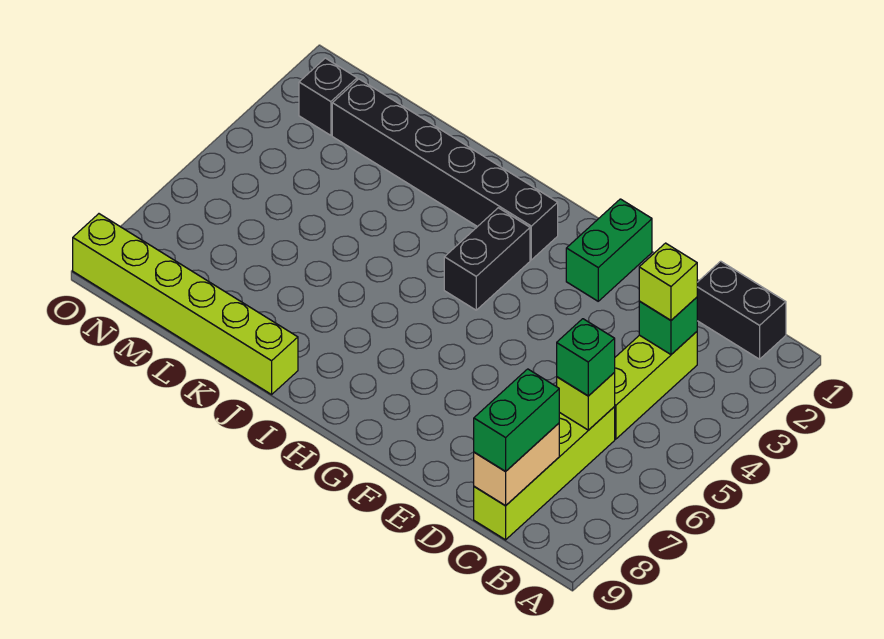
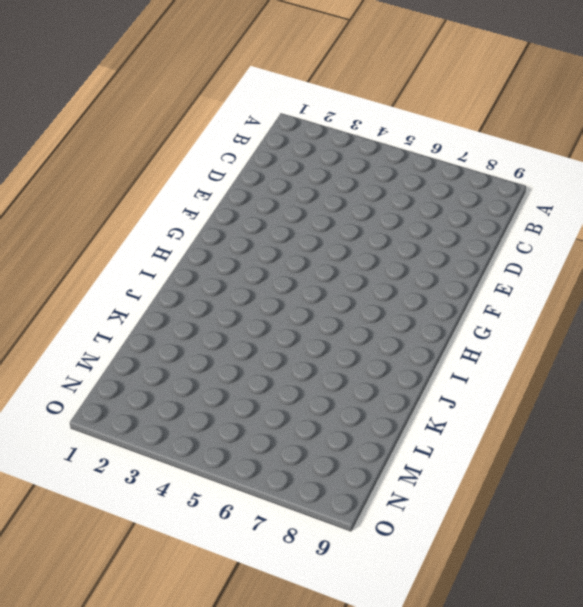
none -> black brick B1:C1 level 1
none -> lime brick C3:C5 level 1
none -> lime brick C6:C9 level 1

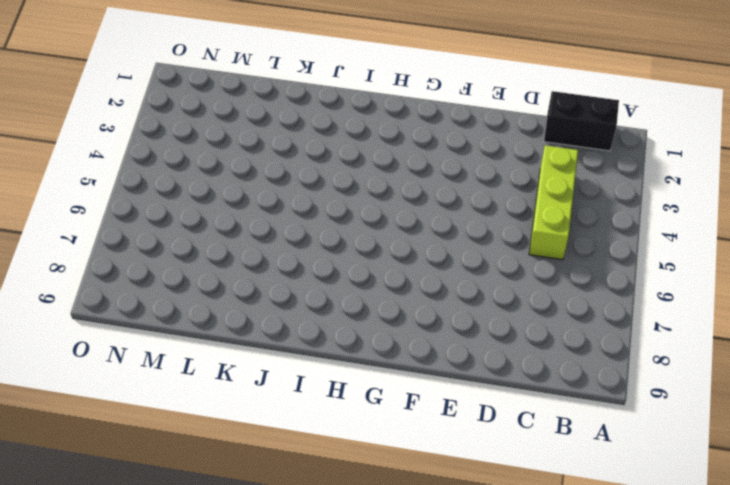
none -> lime brick C6:C9 level 1
none -> green brick F1:F2 level 1
none -> black brick H2:M2 level 1

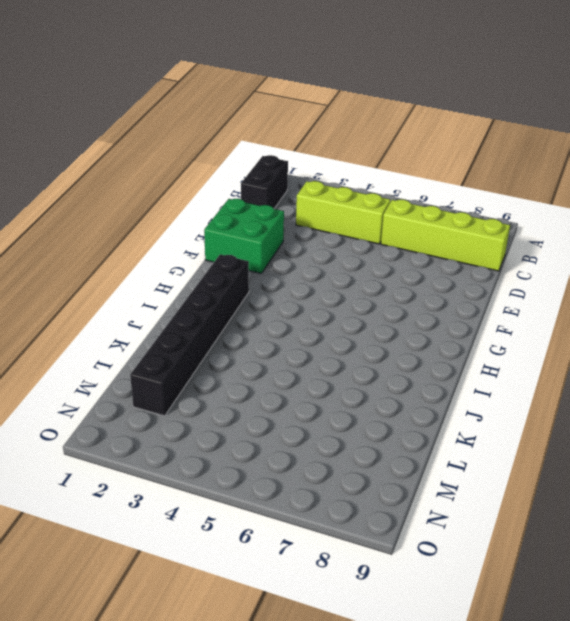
green brick E1:F2 level 1 -> green brick F1:F2 level 1
none -> black brick H3:H4 level 1
none -> lime brick J9:O9 level 1
none -> black brick N2 level 1

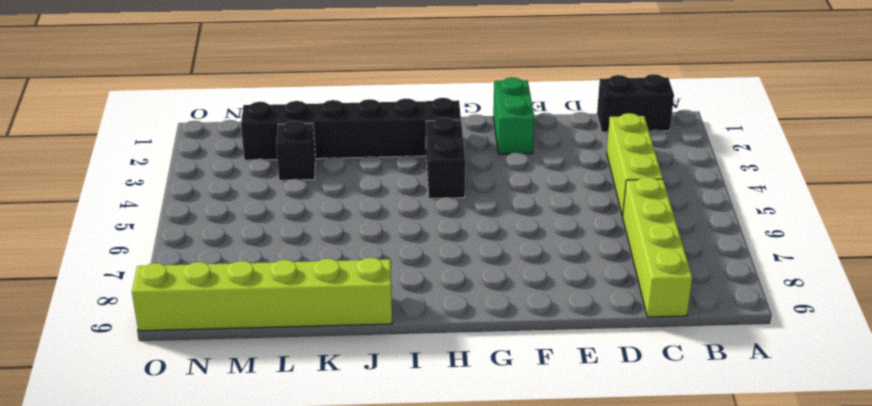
black brick L3 level 1 -> black brick N2 level 1
none -> green brick C3 level 2
none -> lime brick C6 level 2
none -> tan brick C8:C9 level 2

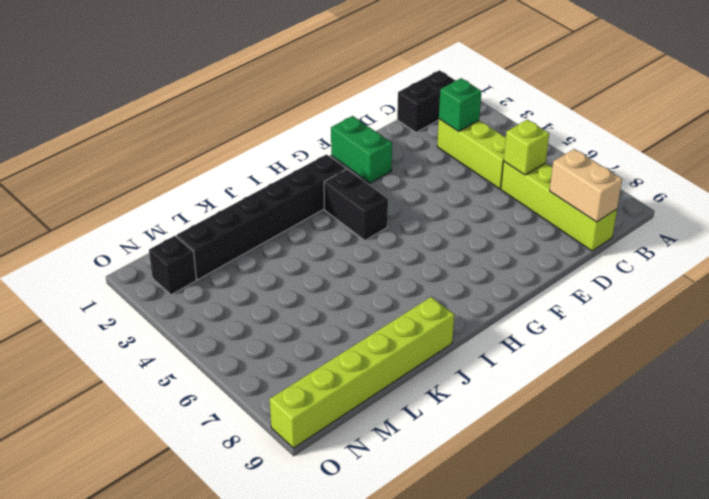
none -> lime brick C3 level 3
none -> green brick C6 level 3
none -> green brick C8:C9 level 3

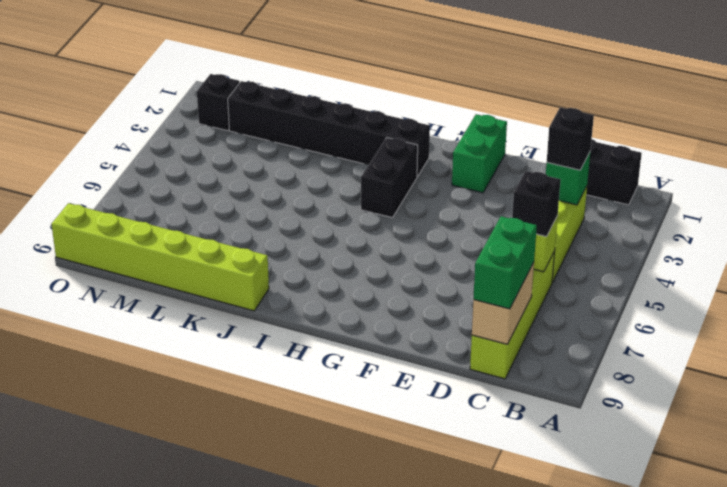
black brick C3 level 3 -> lime brick C3 level 3
black brick C6 level 3 -> green brick C6 level 3

